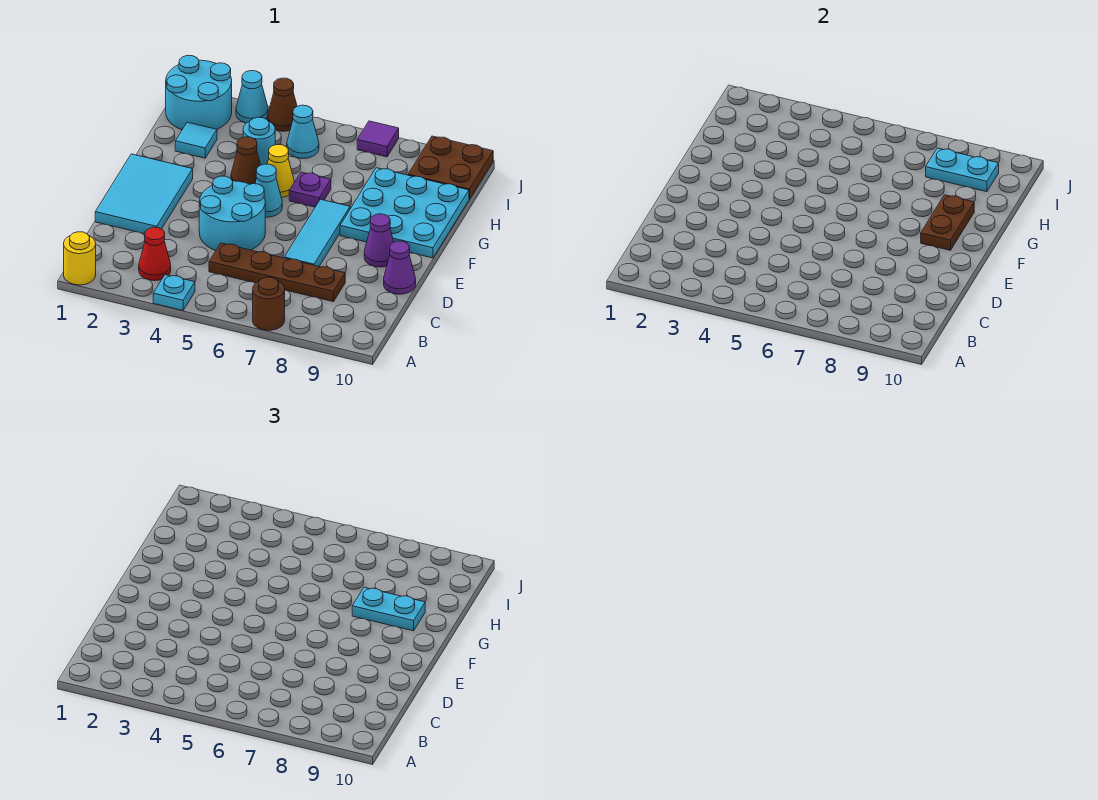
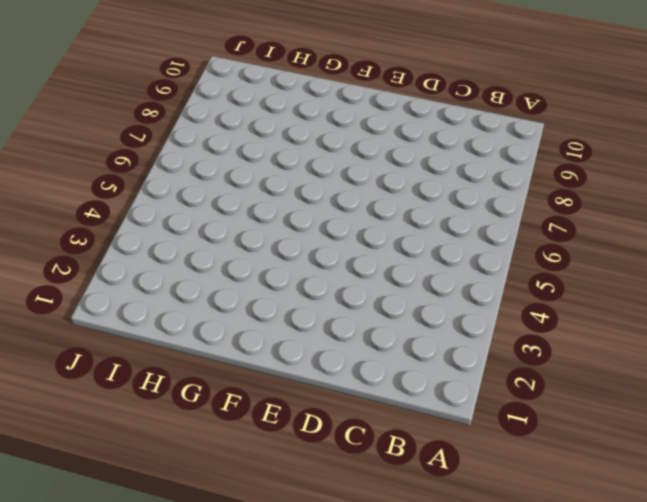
none -> yellow round brick A1 level 1
none -> cyan plate A4 level 1
none -> brown round brick A7 level 1

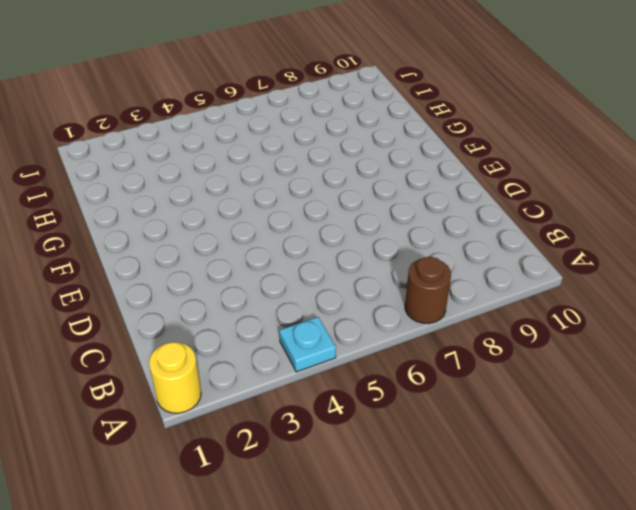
none -> red cone B3 level 1
none -> brown plate C5:C8 level 1
none -> cyan tile D1:F2 level 1

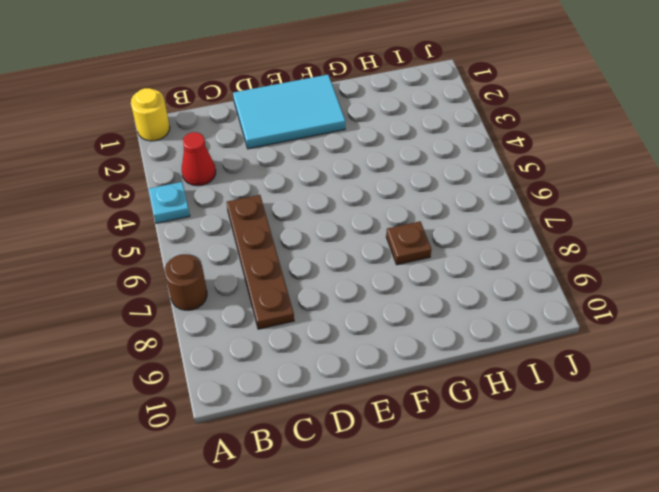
brown plate G7 level 1 -> none
none -> cyan round brick D4:E5 level 1
none -> cyan tile D7:F7 level 1
none -> purple cone D10 level 1

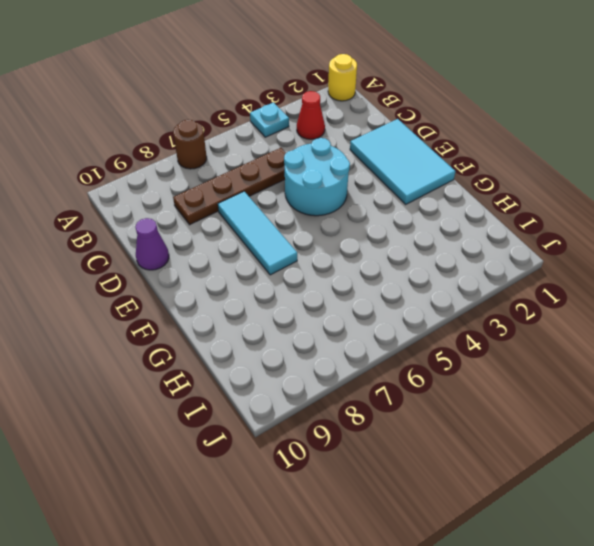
none -> purple cone E9 level 1
none -> cyan cone F5 level 1
none -> cyan plate F8:H10 level 1

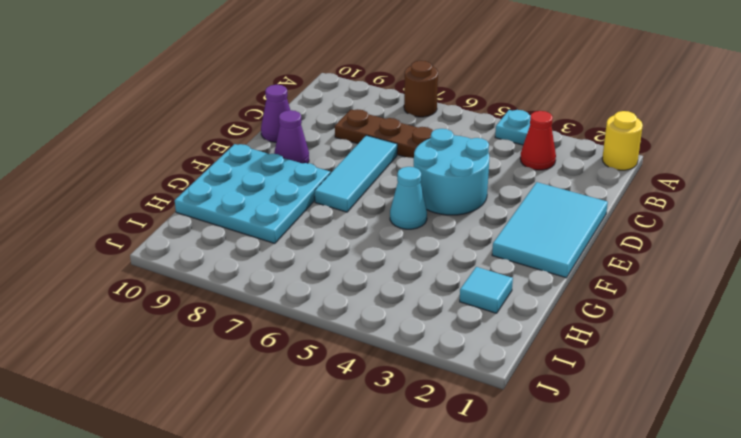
none -> brown cone G4 level 1
none -> yellow cone G5 level 1
none -> purple plate G6 level 1

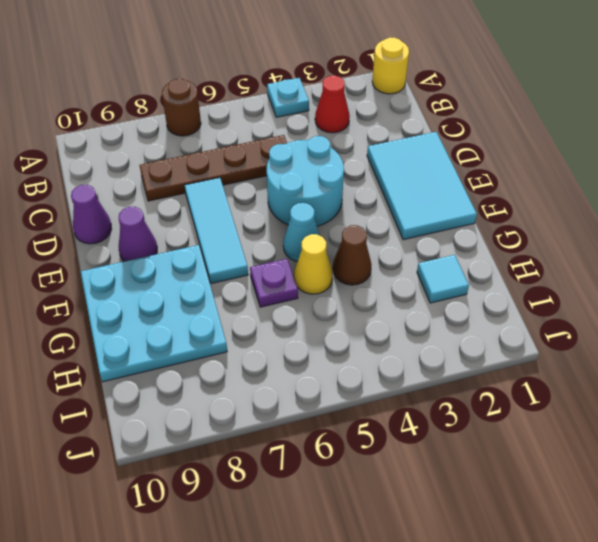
none -> cyan round brick H4 level 1
none -> cyan round brick I1:J2 level 1
none -> cyan cone I5 level 1

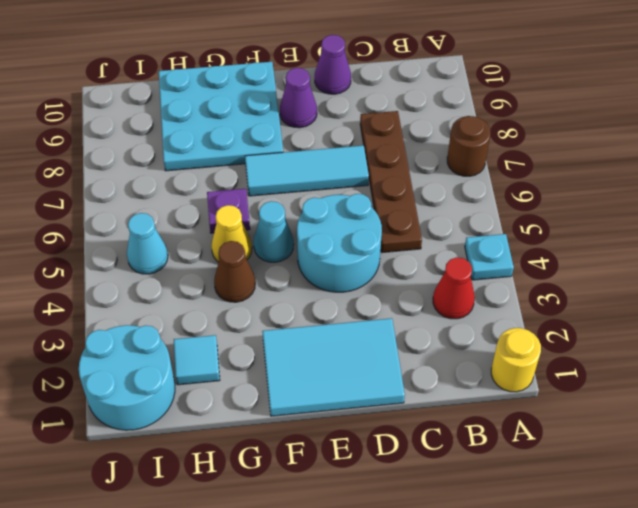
none -> cyan round brick H4 level 1
none -> brown plate I9:J10 level 1
none -> cyan cone J3 level 1

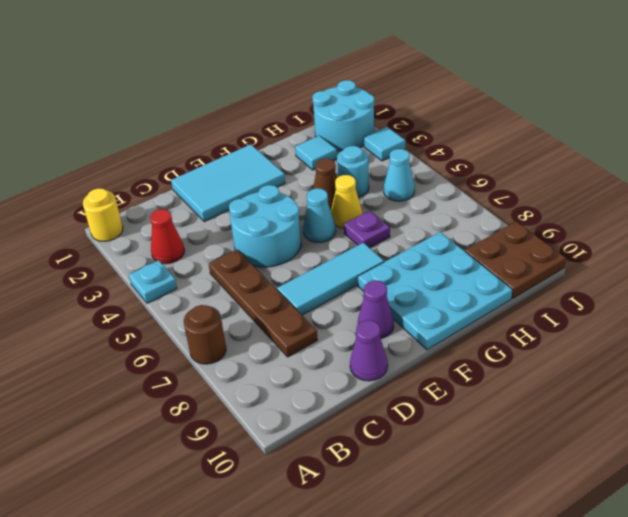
cyan tile J3 level 1 -> cyan cone J3 level 1
none -> brown cone J4 level 1
none -> purple tile J7 level 1
none -> brown plate F9:G9 level 2

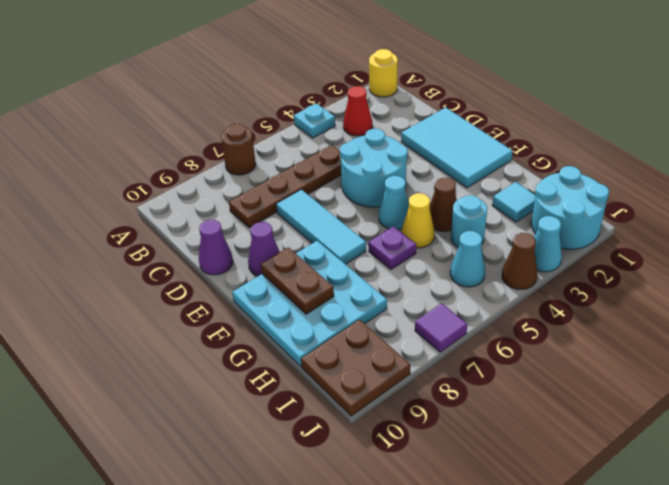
none -> cyan plate I8:I9 level 2
none -> cyan plate G8:G9 level 3

